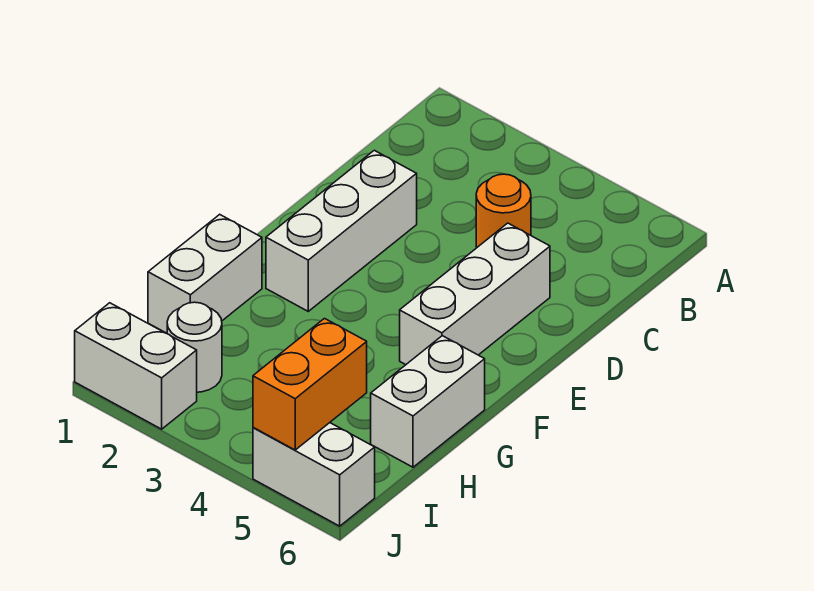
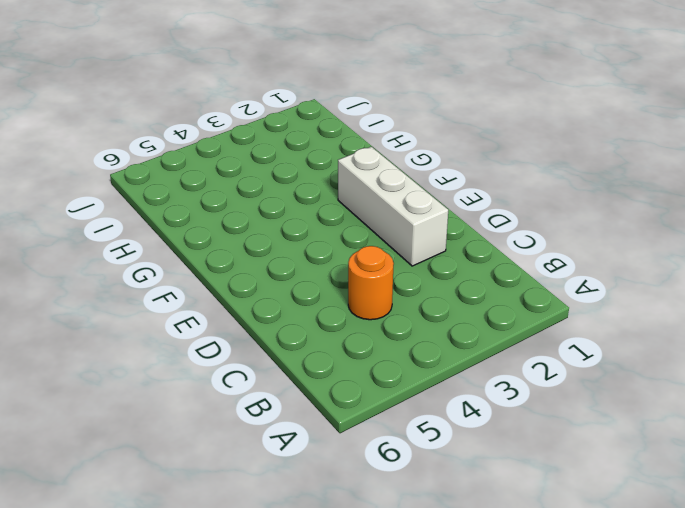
none -> white brick D5:F5 level 1
none -> white brick G1:H1 level 1

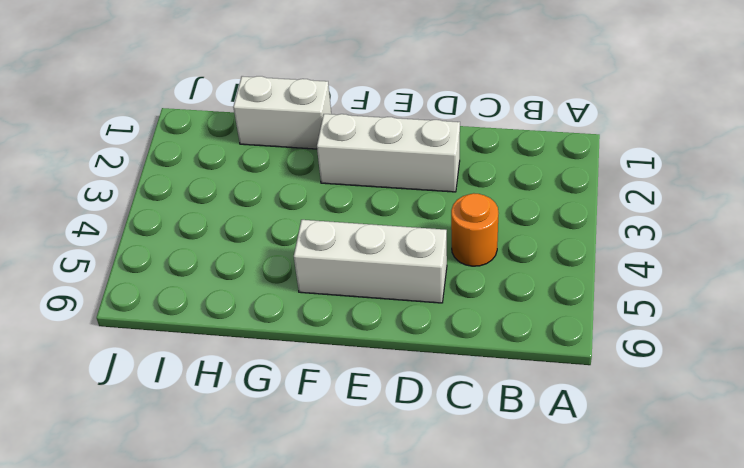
none -> white brick G6:H6 level 1
none -> white round brick I2 level 1

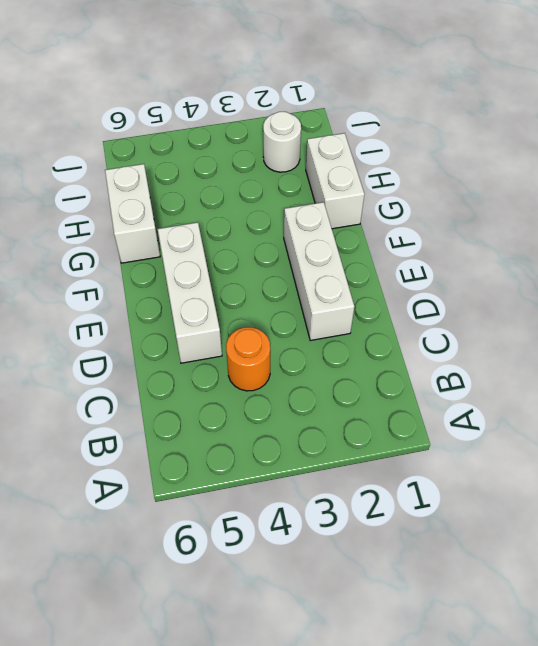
none -> white brick J1:J2 level 1
none -> white brick J5:J6 level 1

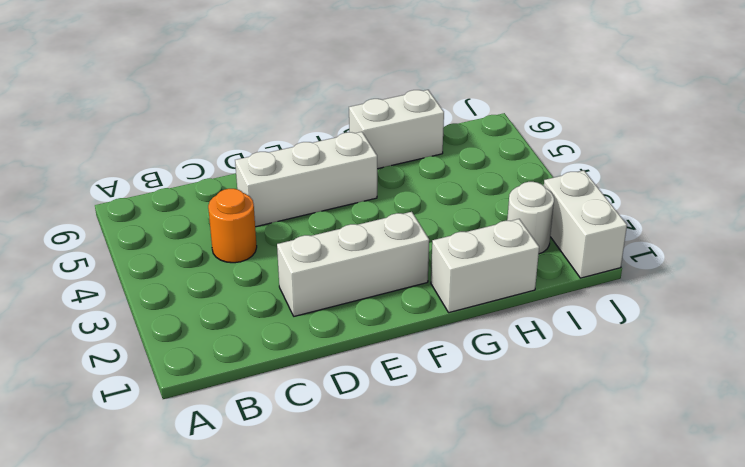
none -> white brick J5:J6 level 1
none -> orange brick I5:J5 level 2

